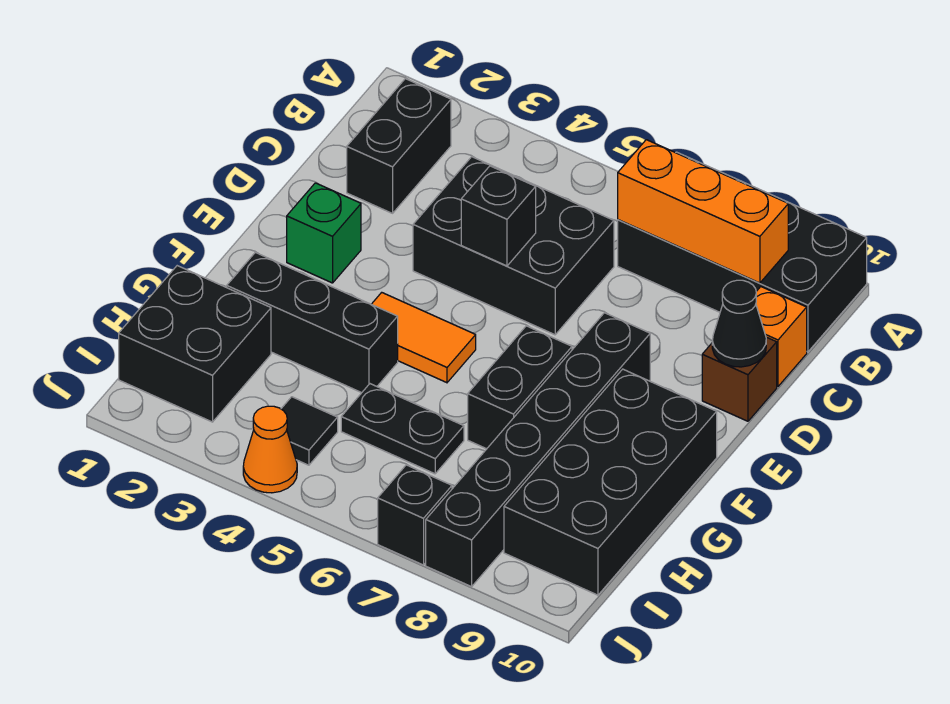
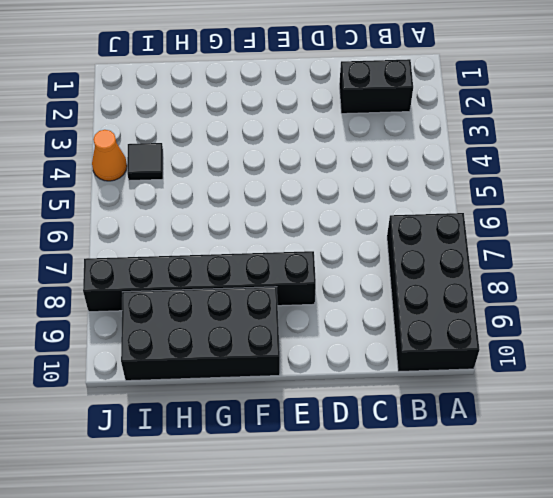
none -> black brick C4:D6 level 1
none -> orange brick C10 level 1
none -> brown brick D10 level 1

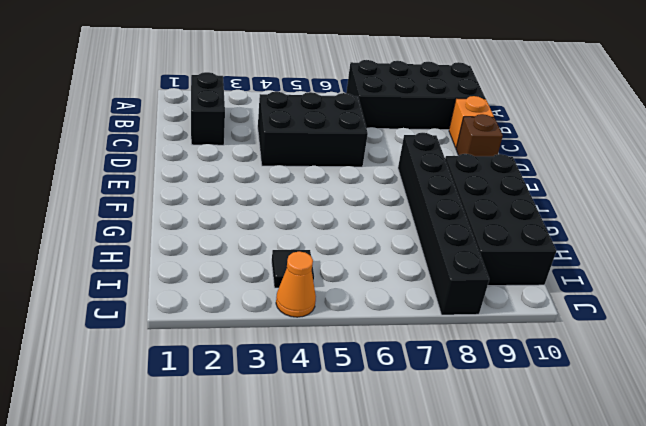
none -> green brick E2 level 1
none -> orange tile F4:F5 level 1
none -> black brick F7:G7 level 1

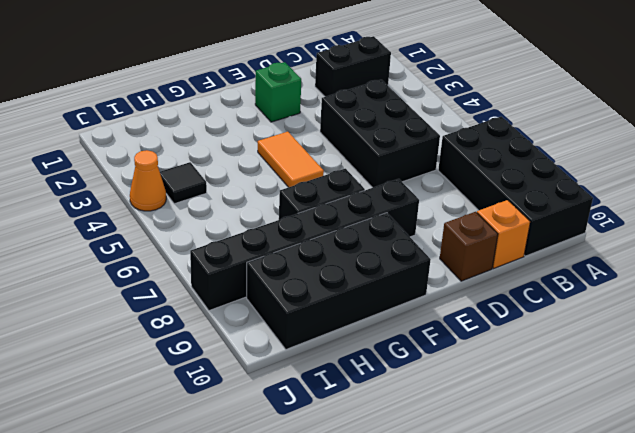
none -> black brick G2:G4 level 1
none -> black brick H1:I2 level 1
none -> black plate H5:H6 level 1

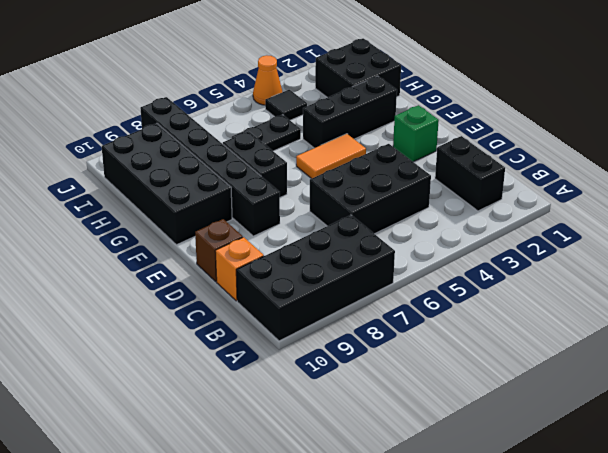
none -> black brick J7 level 1
none -> orange brick B7:B9 level 2
none -> black brick D5 level 2

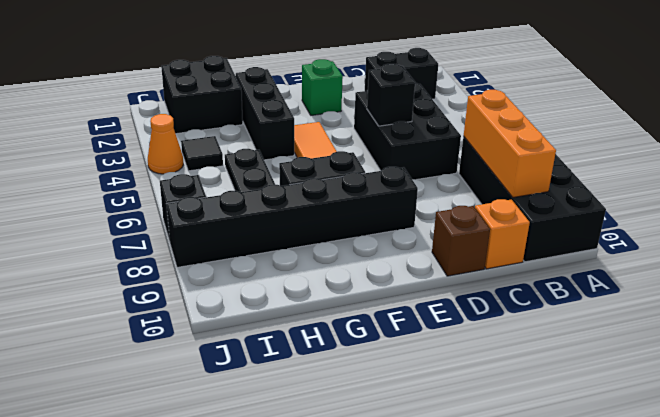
none -> black brick F9:I10 level 1
none -> black cone D10 level 2

